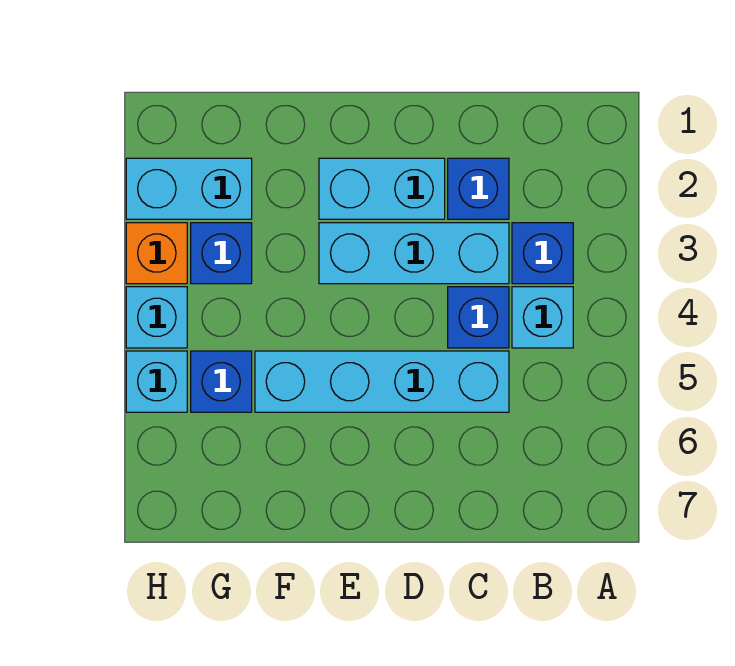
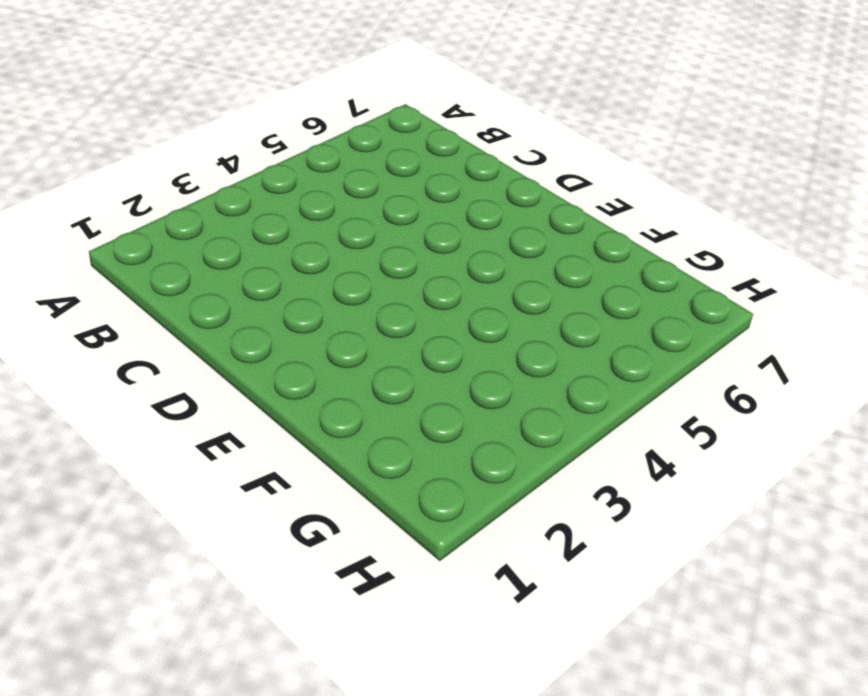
none -> blue brick B3 level 1
none -> cyan brick B4 level 1
none -> blue brick C2 level 1

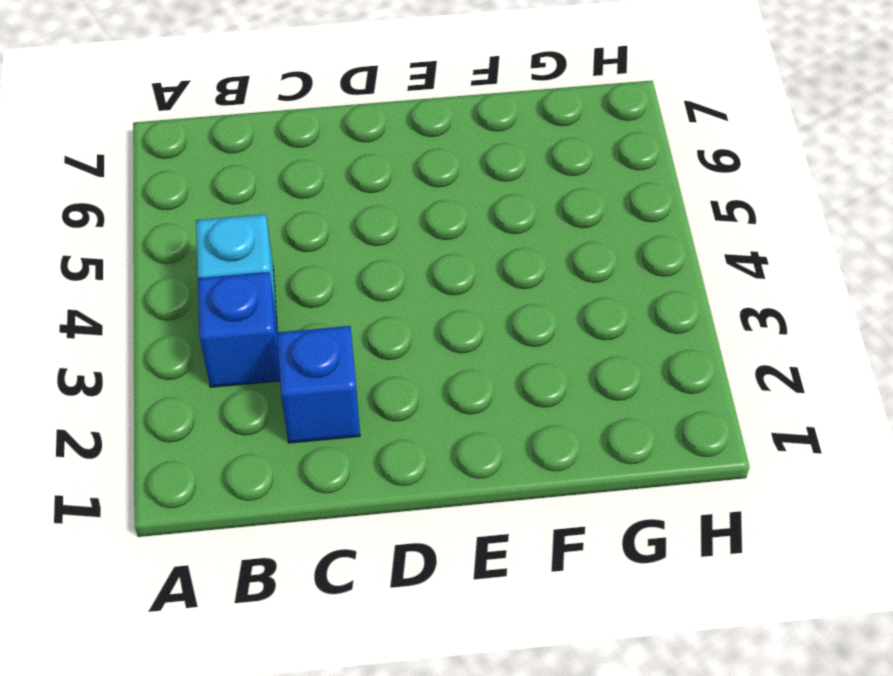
none -> cyan brick C3:E3 level 1
none -> blue brick C4 level 1
none -> cyan brick C5:F5 level 1

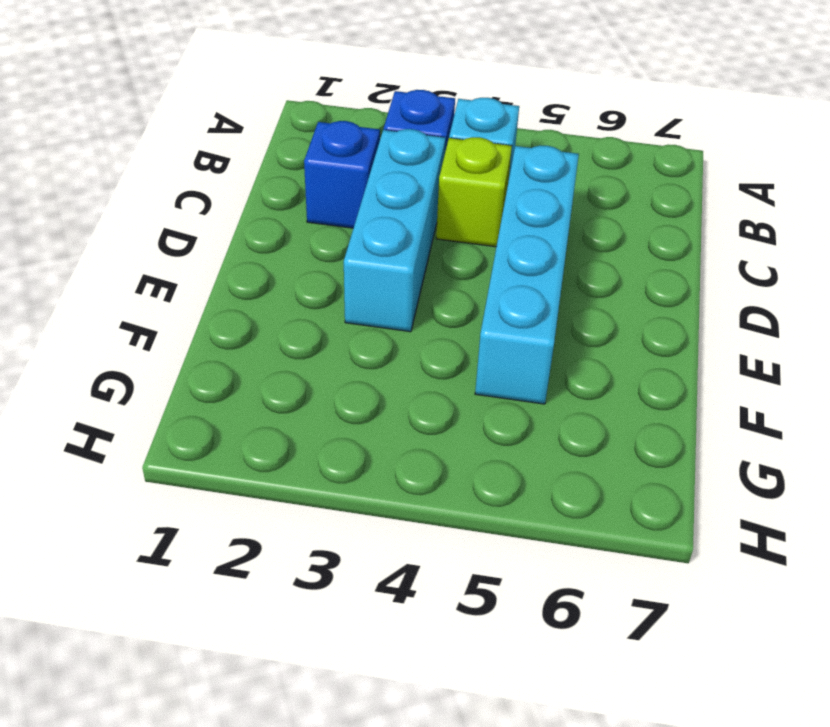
lime brick C4 level 1 -> blue brick C4 level 1
none -> cyan brick D2:E2 level 1
none -> cyan brick G2:H2 level 1
none -> blue brick G3 level 1

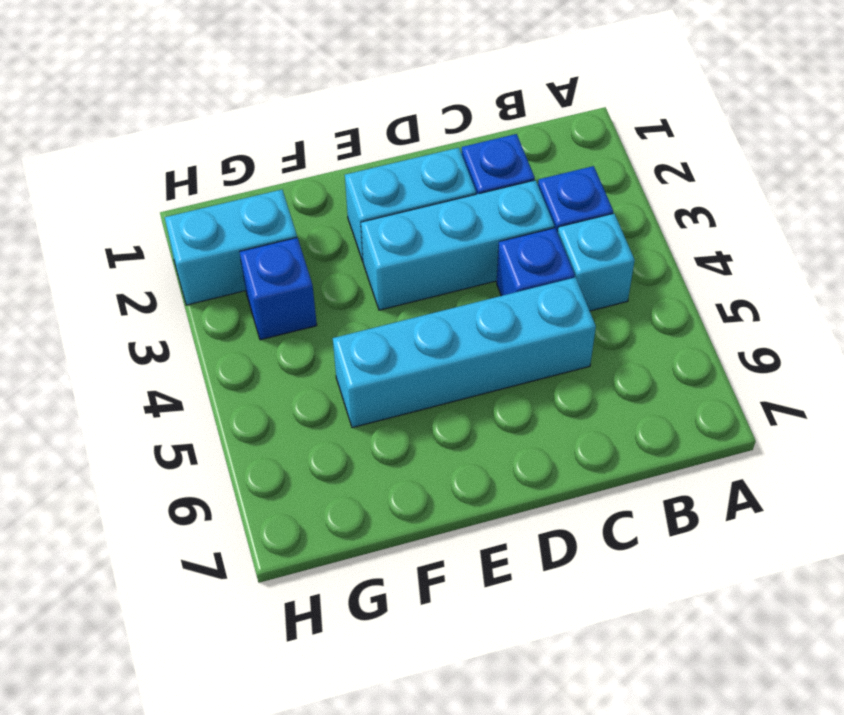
none -> blue brick G5 level 1
none -> orange brick H3 level 1
none -> cyan brick H4 level 1

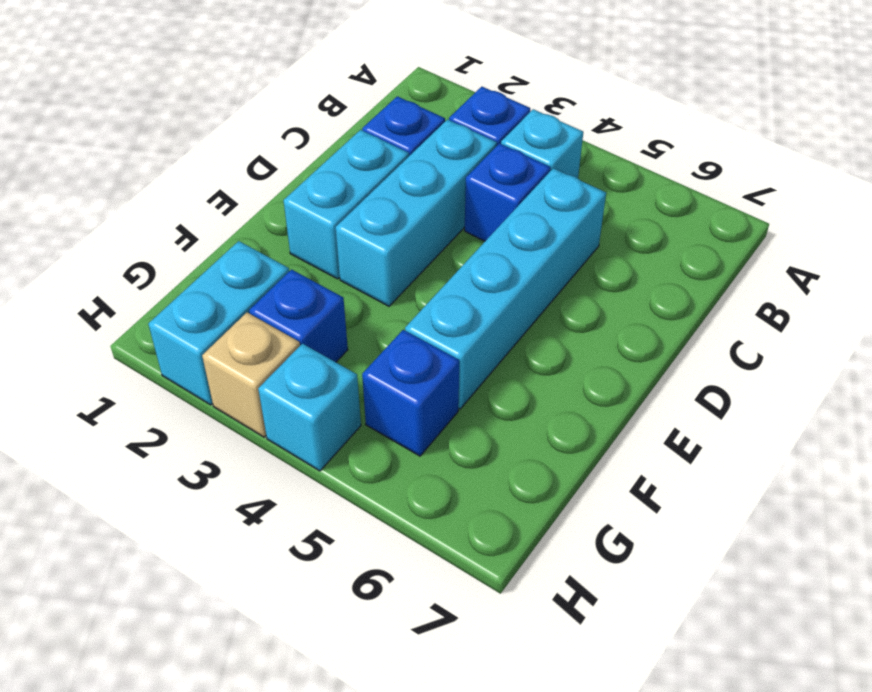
tan brick H3 level 1 -> orange brick H3 level 1
none -> cyan brick H5 level 1

